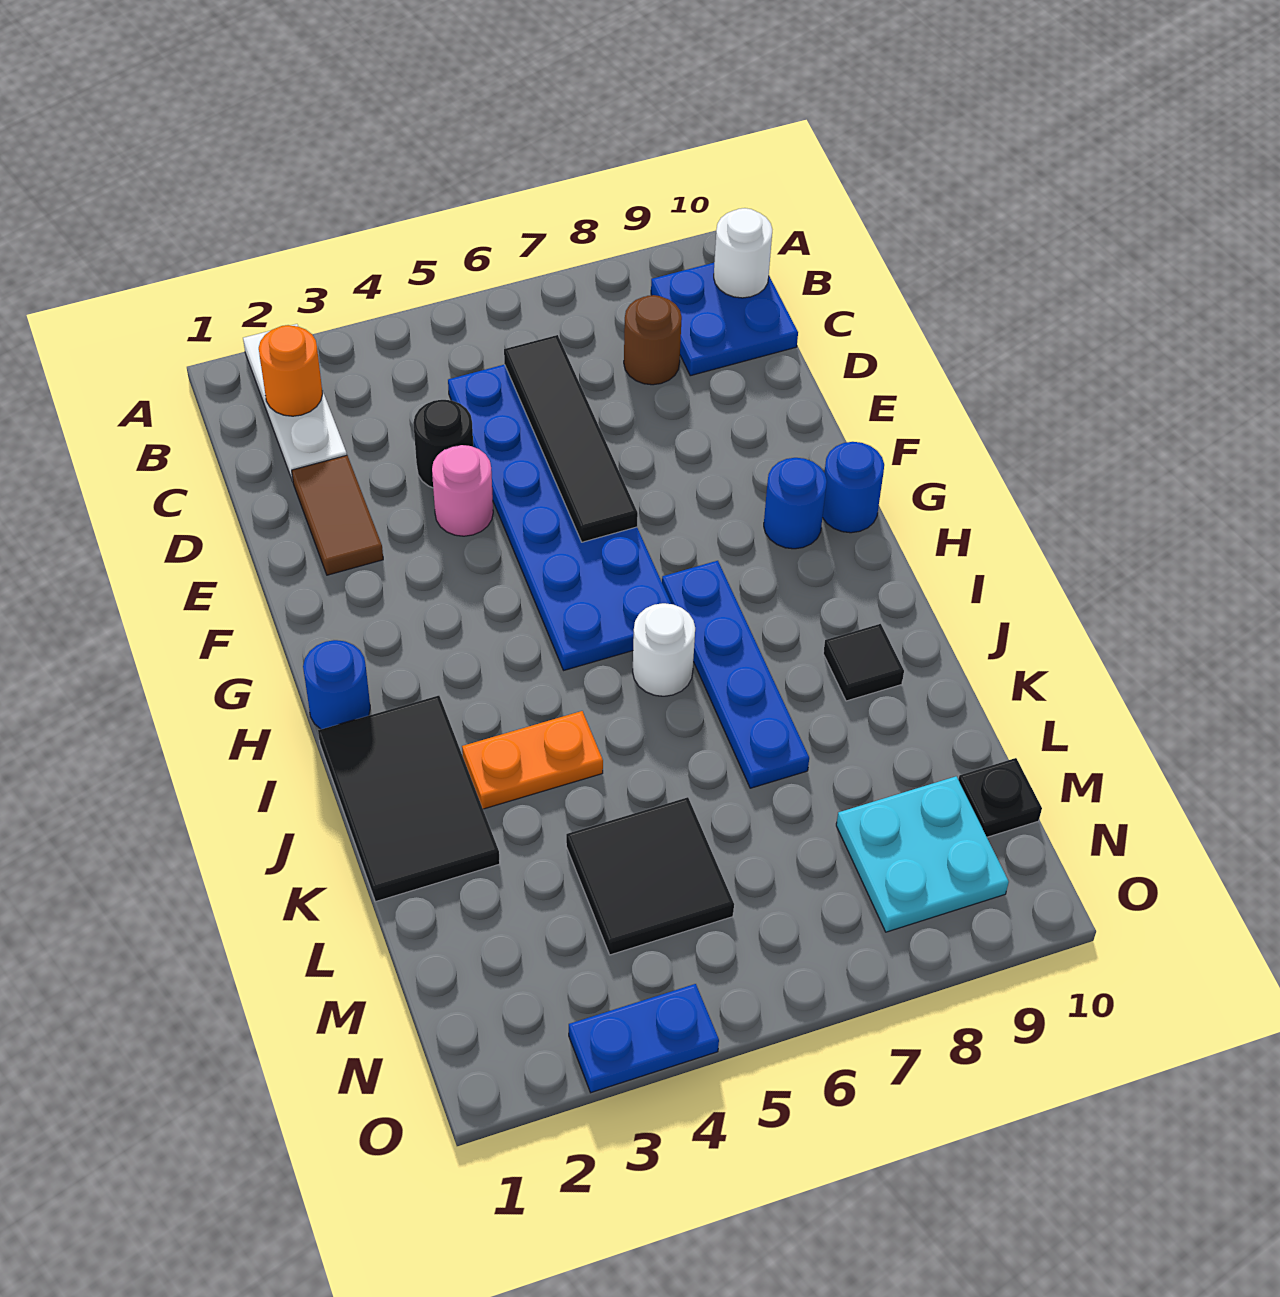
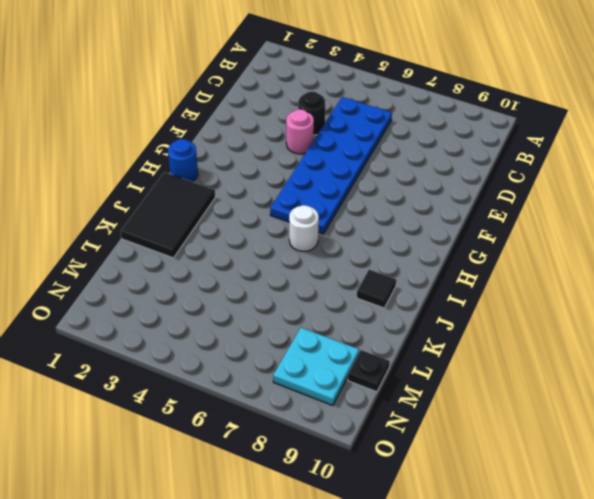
none -> white plate A2:C2 level 1
none -> blue plate B9:C10 level 1
none -> brown round brick C8 level 1

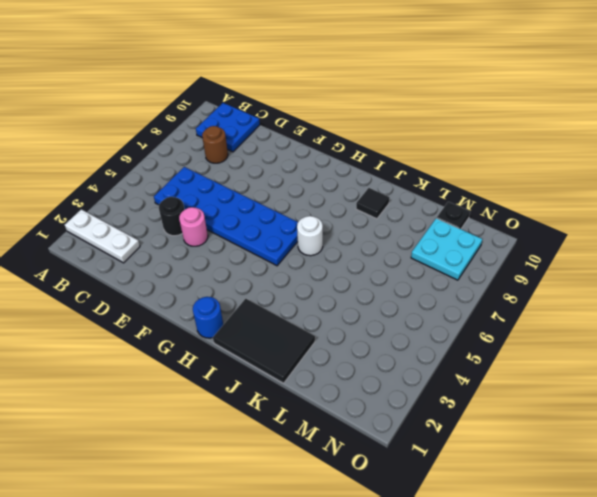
none -> brown tile D2:E2 level 1
none -> blue round brick G9 level 1
none -> blue round brick G10 level 1

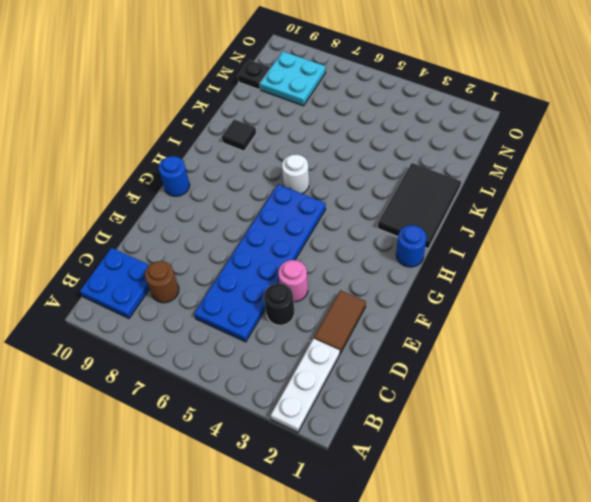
none -> blue round brick G9 level 1
none -> blue plate H7:K7 level 1
none -> orange plate J3:J4 level 1

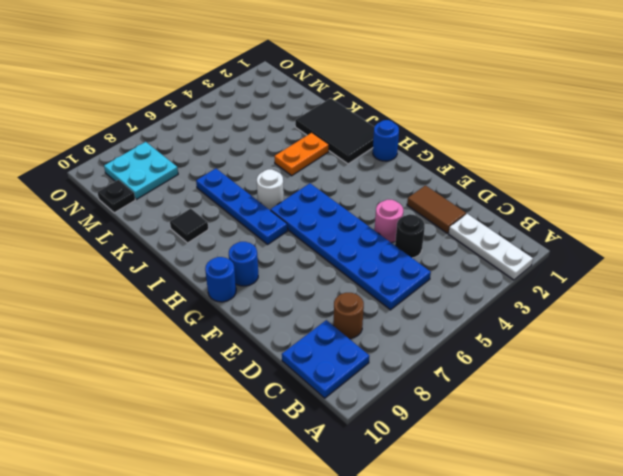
none -> black tile L4:M5 level 1
none -> blue plate O3:O4 level 1
none -> orange round brick B2 level 2

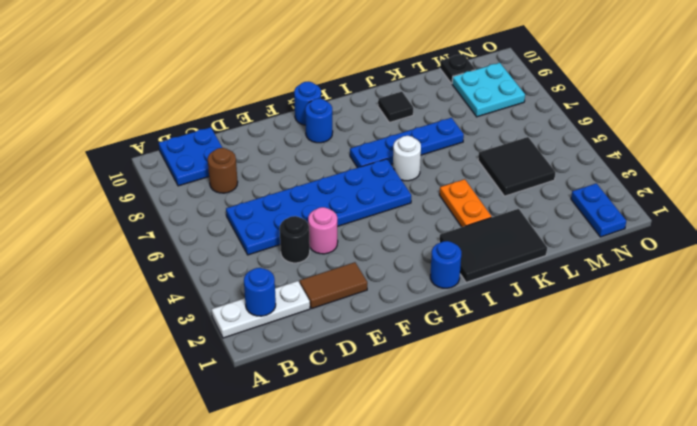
blue round brick B2 level 2 -> orange round brick B2 level 2
blue plate N1:N2 level 1 -> blue plate O3:O4 level 1
none -> white round brick B10 level 2
none -> black tile C6:F6 level 2

